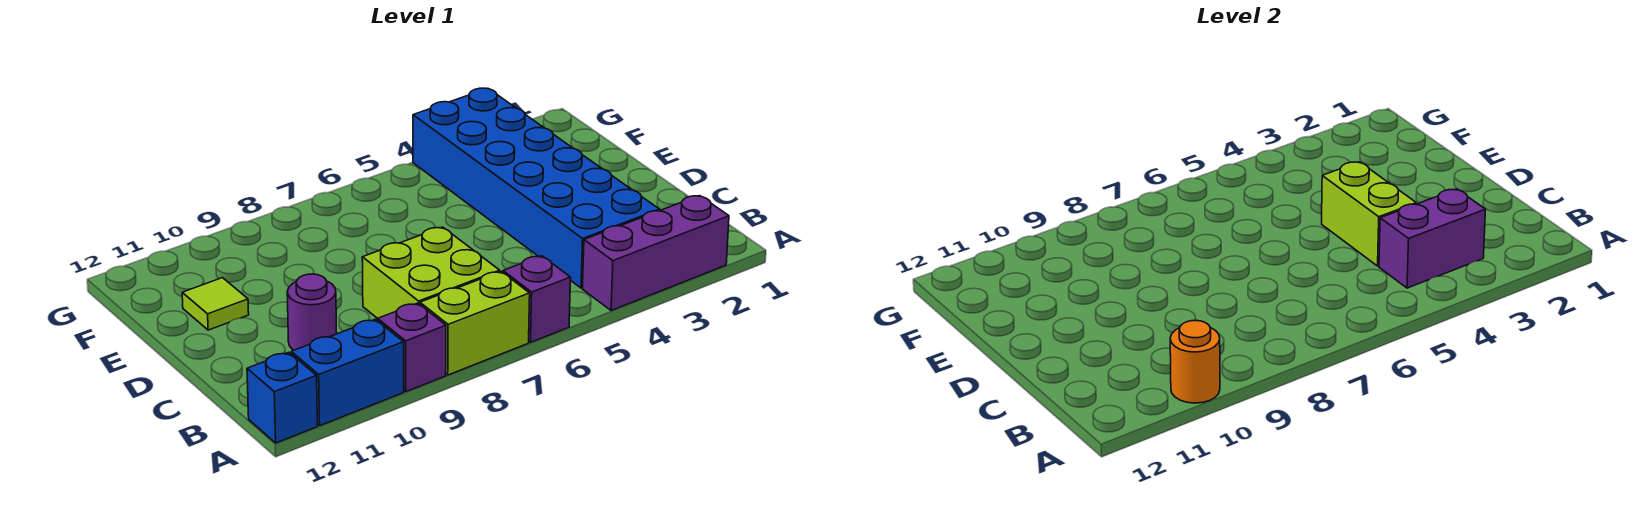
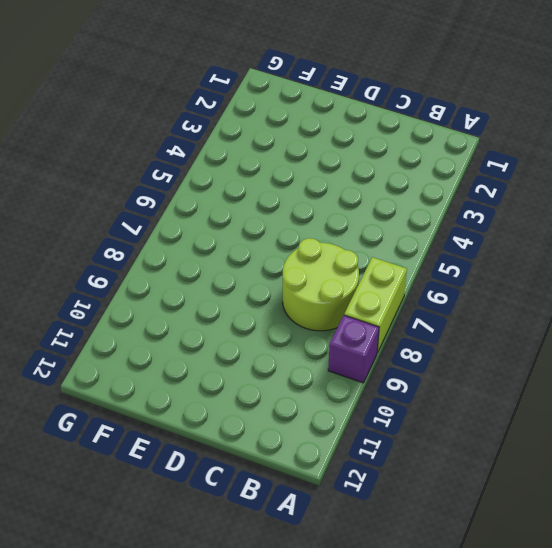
lime round brick B7:C8 level 1 -> lime brick B7:C8 level 1
none -> purple brick A2:A4 level 1
none -> purple brick A6 level 1
none -> blue brick A10:A11 level 1

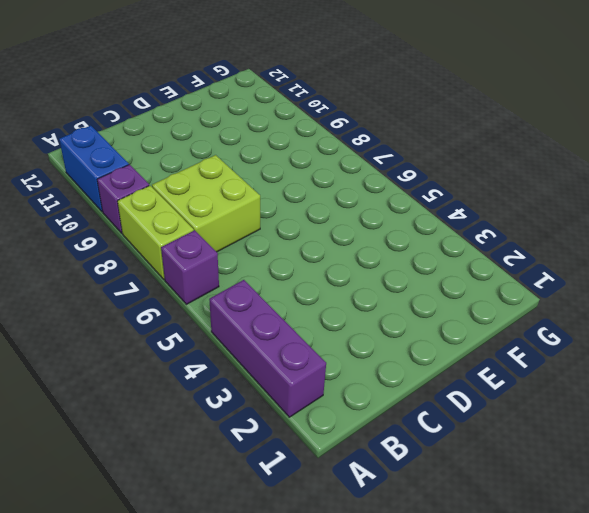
none -> blue brick A12 level 1
none -> blue brick B3:G4 level 1
none -> purple round brick C10 level 1

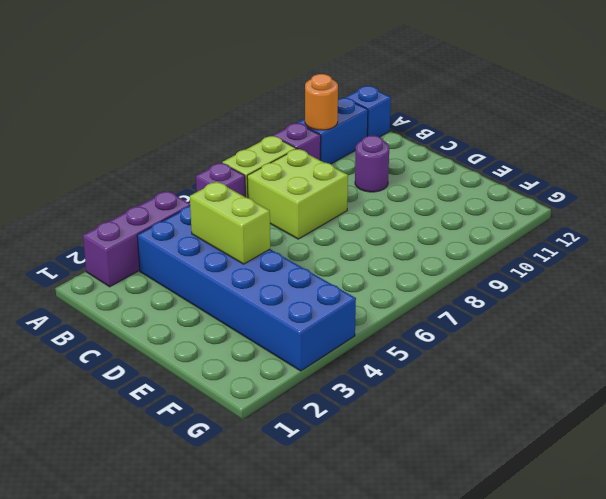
none -> lime tile E11 level 1
none -> purple brick B3:B4 level 2

